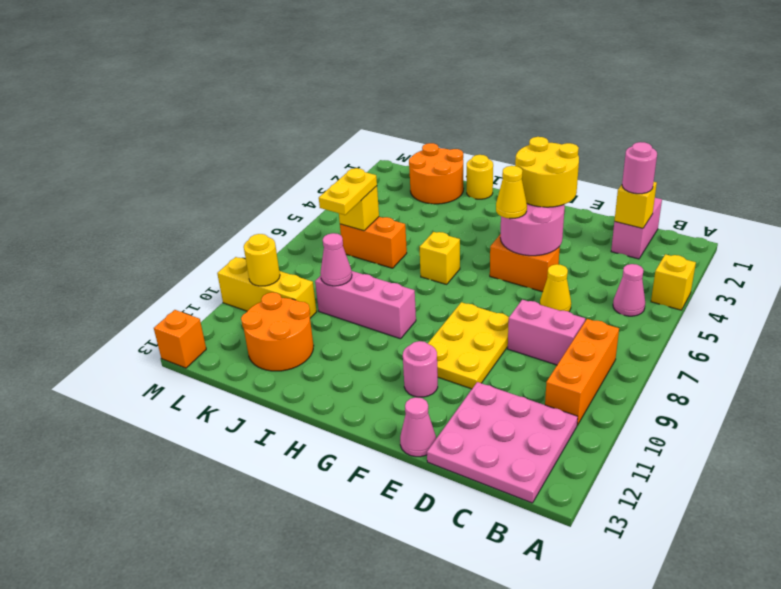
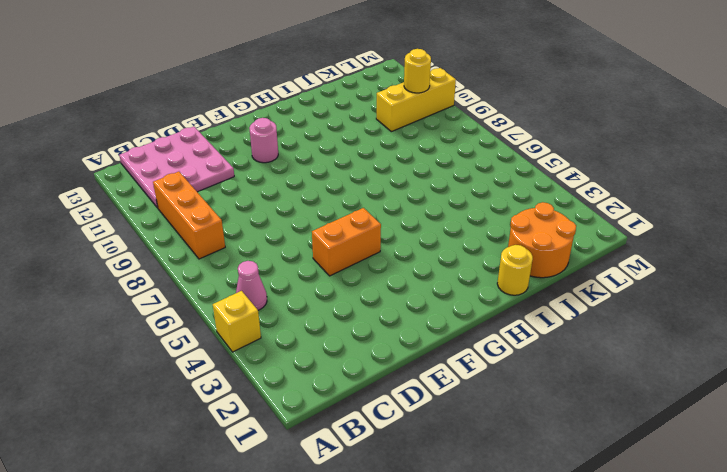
none -> pink brick C1:C2 level 1
none -> pink brick C8:D8 level 1
none -> yellow cone D6 level 1

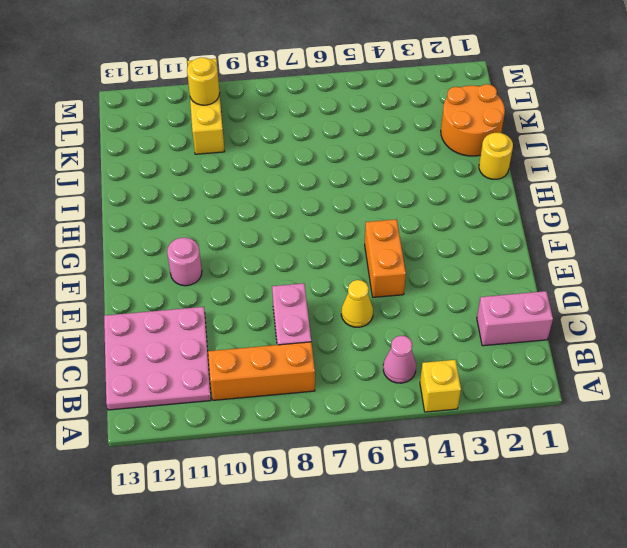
none -> yellow plate E8:F10 level 1
none -> pink cone E13 level 1
none -> yellow brick H6 level 1

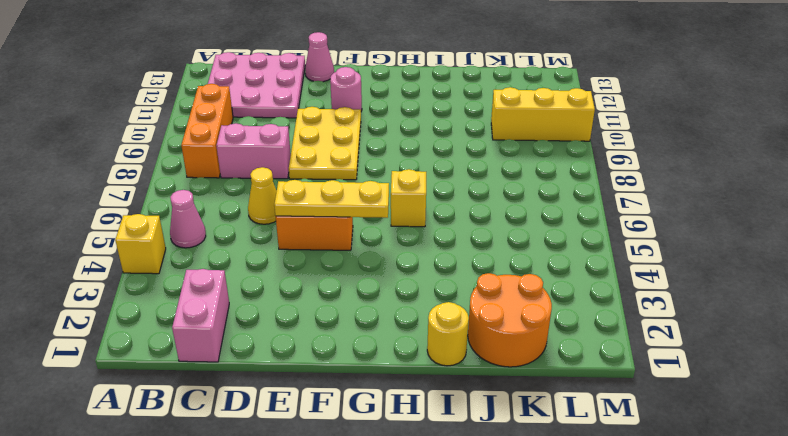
yellow plate E5:G5 level 2 -> pink round brick E4:F5 level 2
none -> pink brick H9:J9 level 1
none -> orange brick J6:K6 level 1
none -> orange round brick J11:K12 level 1

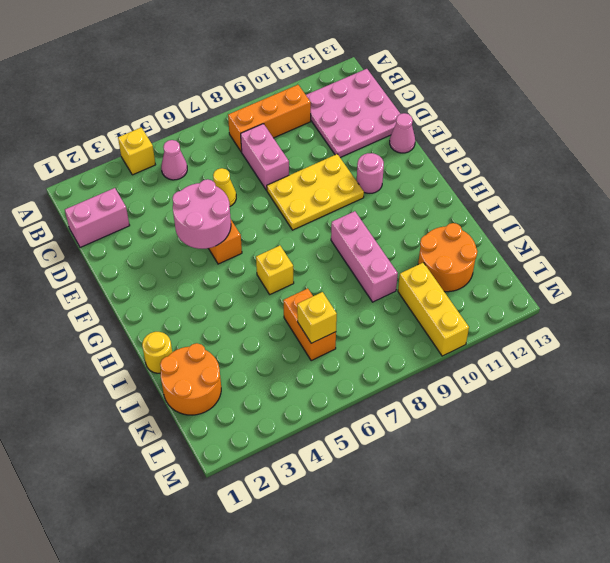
none -> orange brick M13 level 1
none -> yellow brick C2 level 2
none -> pink cone J9 level 2

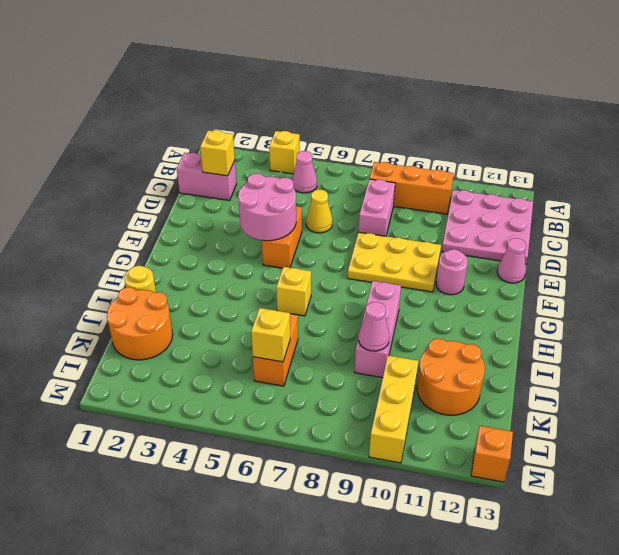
none -> yellow round brick L10 level 2
none -> pink round brick C2 level 3
none -> yellow round brick E3:F4 level 3

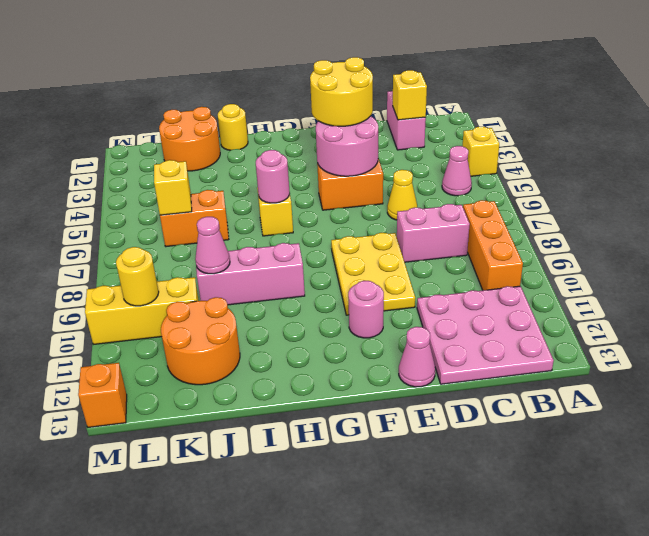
pink round brick H6 level 2 -> pink round brick C2 level 3
none -> yellow cone F5 level 3
none -> yellow plate K6:K7 level 3

